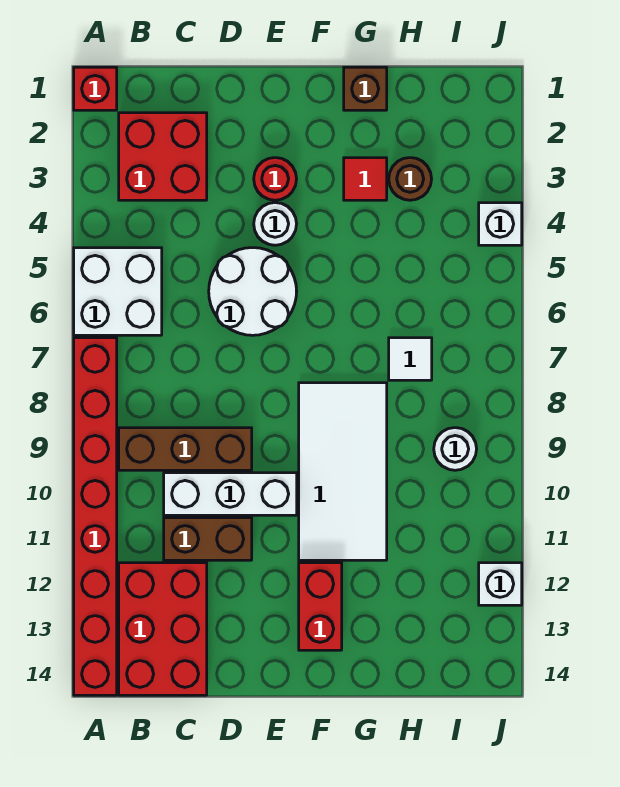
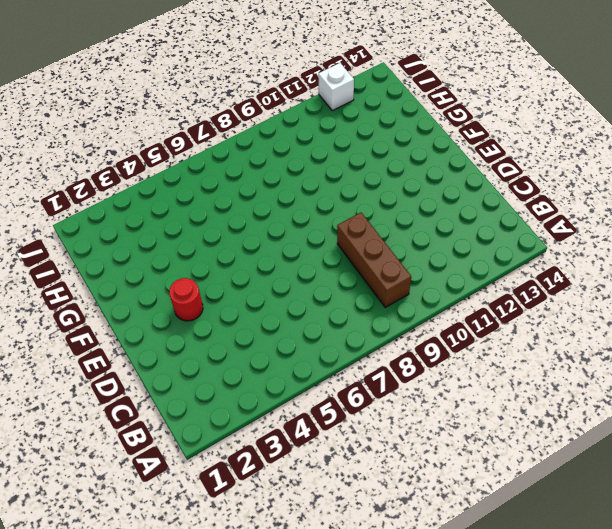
none -> red brick A1 level 1
none -> white brick A5:B6 level 1
none -> red brick A7:A14 level 1

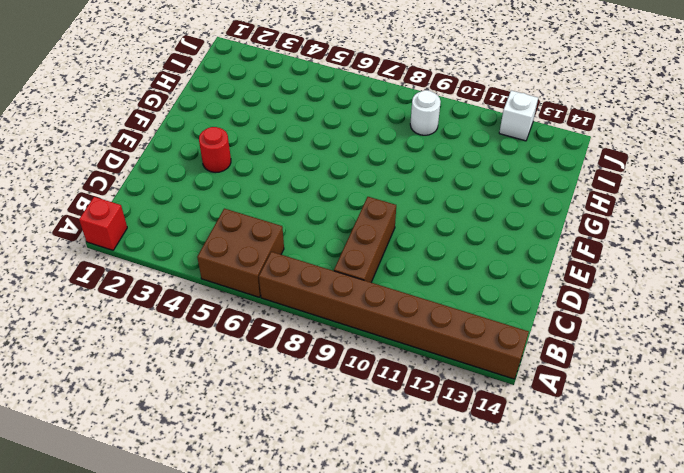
brown brick A5:B6 level 1 -> white brick A5:B6 level 1
brown brick A7:A14 level 1 -> red brick A7:A14 level 1
none -> red brick B2:C3 level 1
none -> red brick B12:C14 level 1
none -> white brick C10:E10 level 1

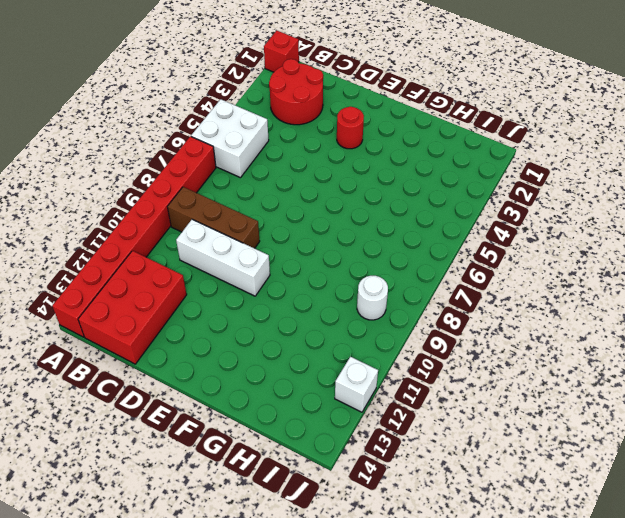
red round brick B2:C3 level 1 -> red brick B2:C3 level 1
none -> brown brick C11:D11 level 1
none -> white round brick D5:E6 level 1
none -> white round brick E4 level 1

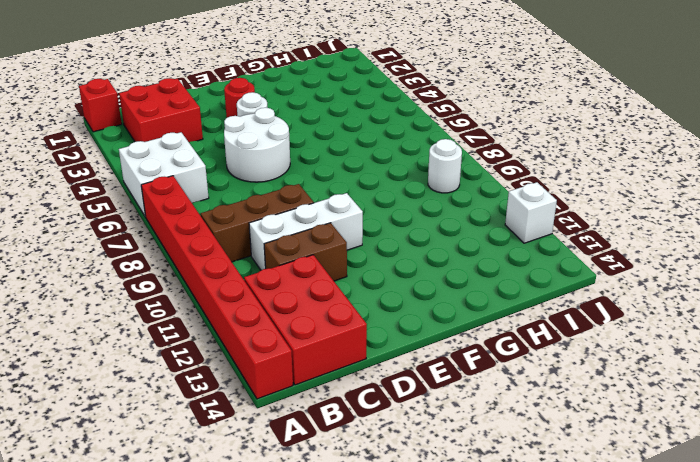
none -> white tile F8:G11 level 1
none -> red brick F12:F13 level 1
none -> brown brick G1 level 1

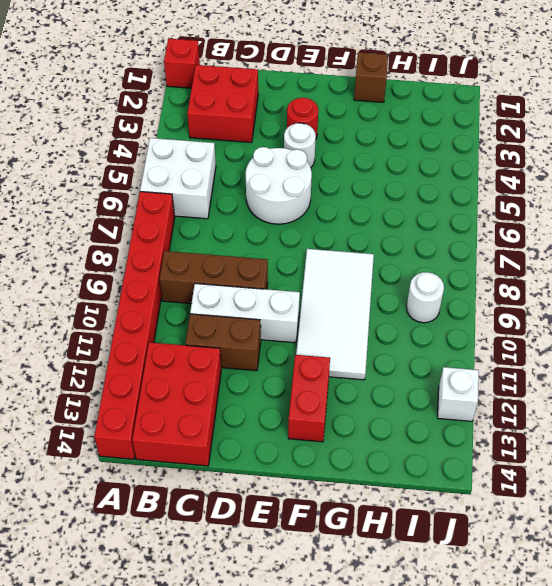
none -> red tile G3 level 1
none -> brown round brick H3 level 1
none -> white tile H7 level 1

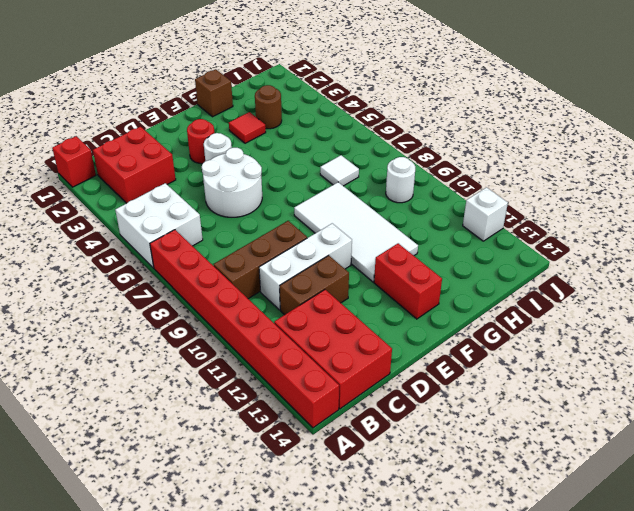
none -> white brick J4 level 1

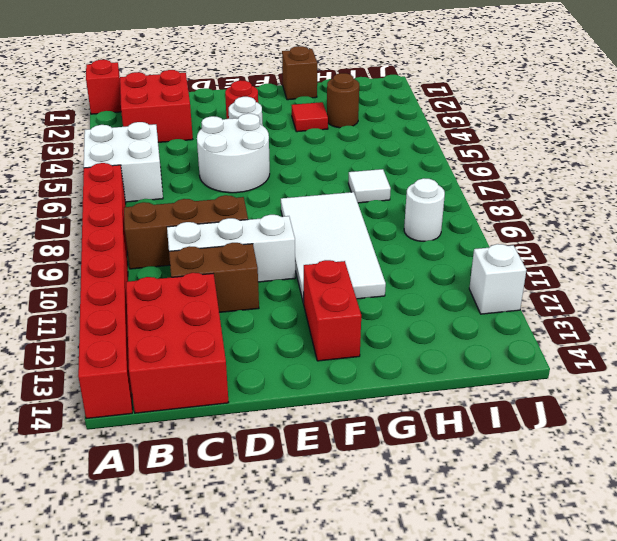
none -> white brick J4 level 1

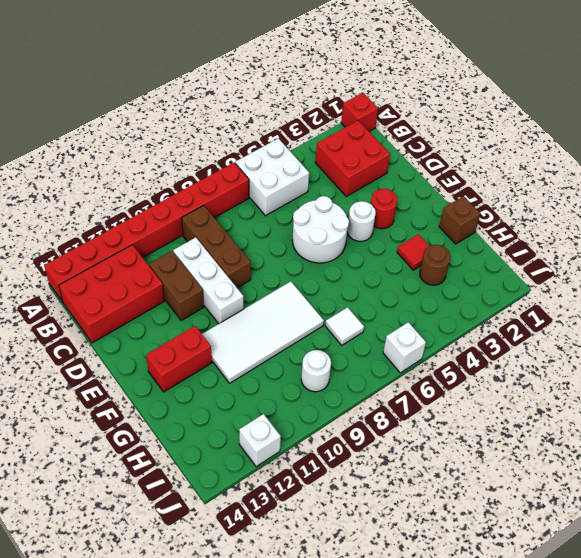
white brick J6 level 1 -> white brick J4 level 1

